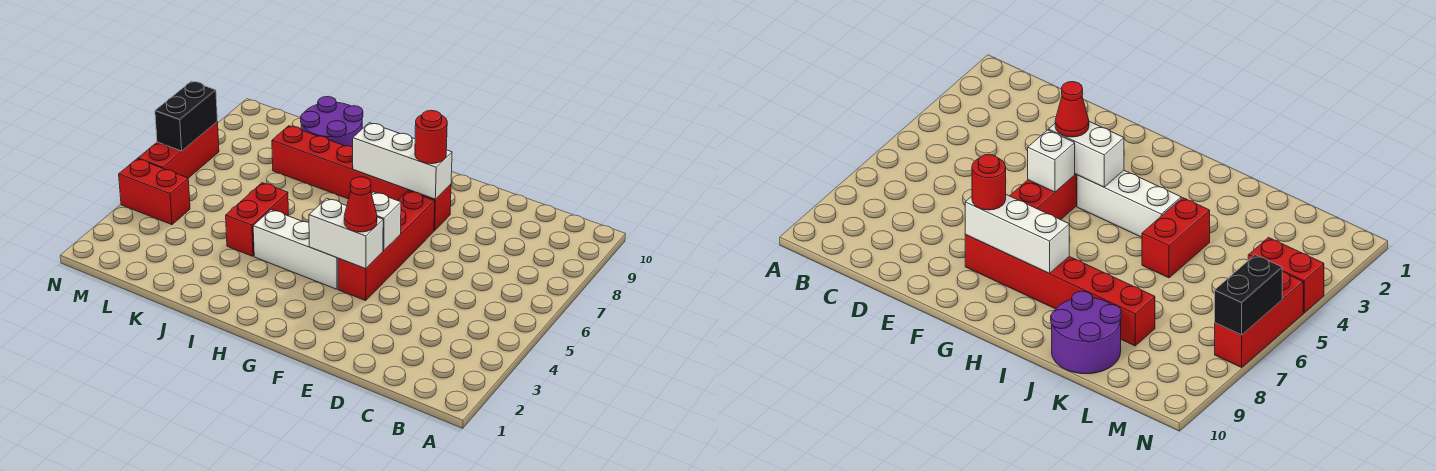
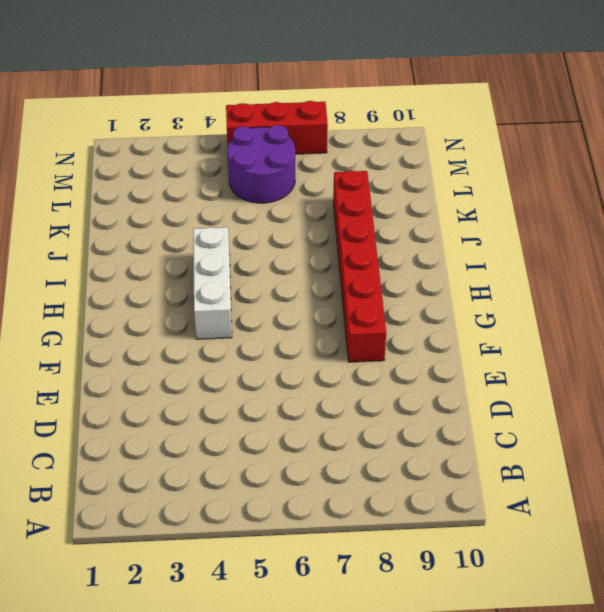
purple round brick L5:M6 level 1 -> purple round brick J9:K10 level 1
none -> red brick F4:F7 level 1
none -> red brick J4:J5 level 1
none -> red brick M4:N4 level 1

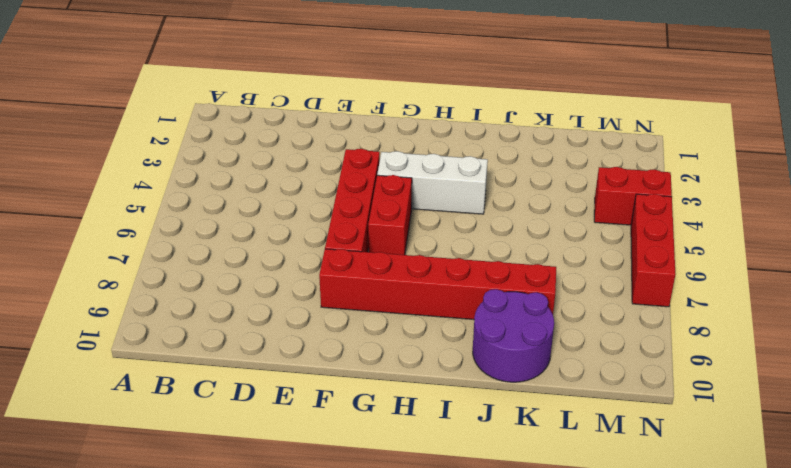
red brick G5:G6 level 1 -> red brick J4:J5 level 1
none -> white brick F4:G4 level 2
none -> white brick F5 level 2
none -> white brick F8:H8 level 2

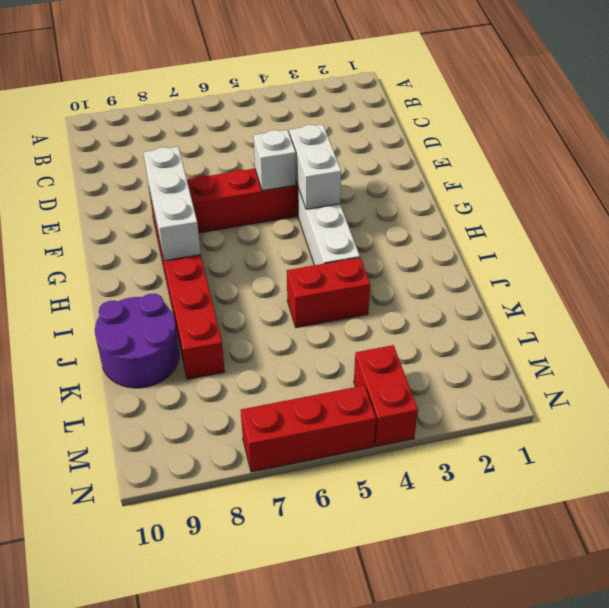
none -> black brick N6:N7 level 2
none -> red cone F4 level 3
none -> red round brick F8 level 3

